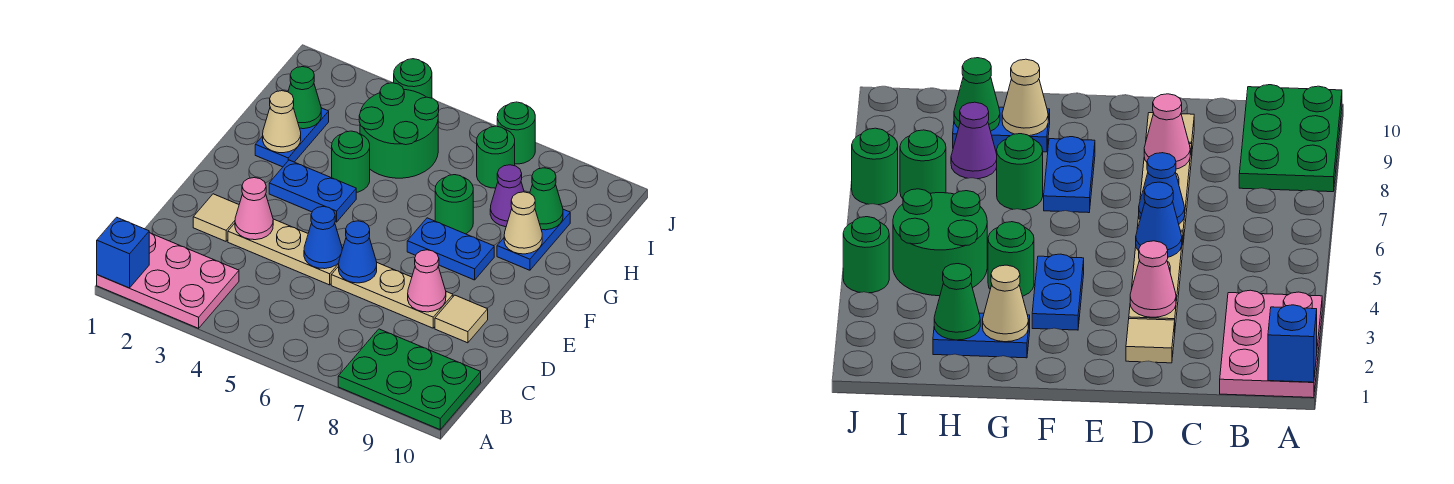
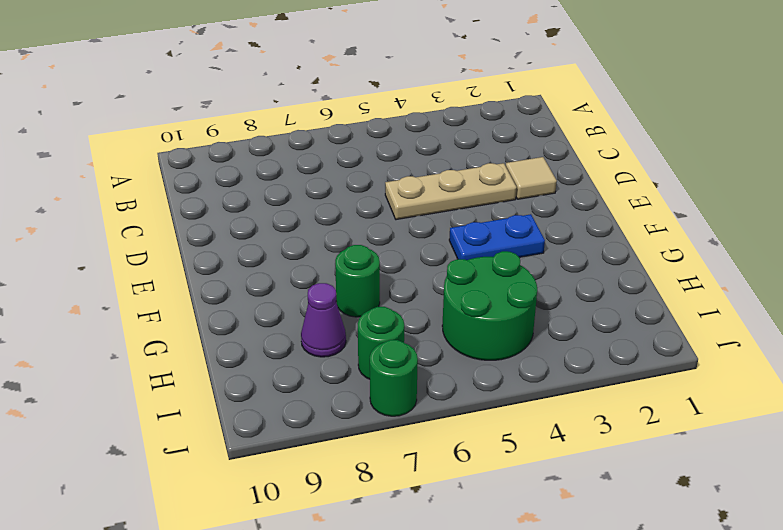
none -> pink plate A1:B3 level 1
none -> green plate A8:B10 level 1
none -> tan plate D6:D8 level 1

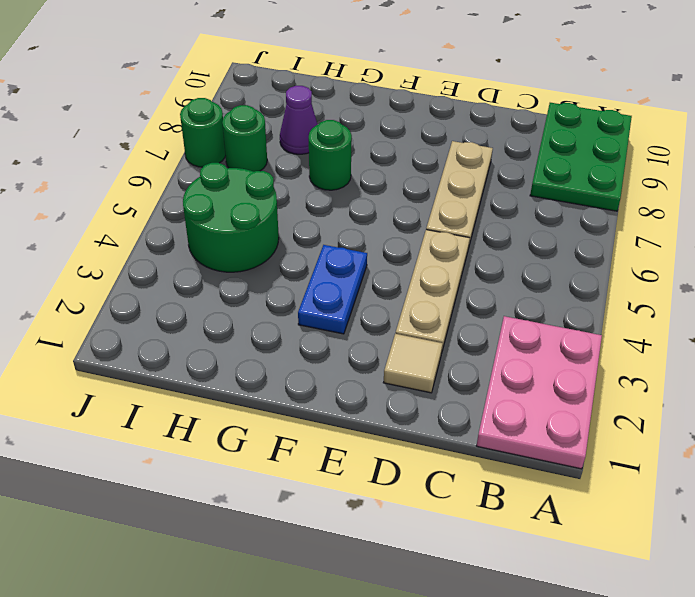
none -> tan tile D9 level 1
none -> blue plate F7:F8 level 1
none -> blue plate G2:H2 level 1

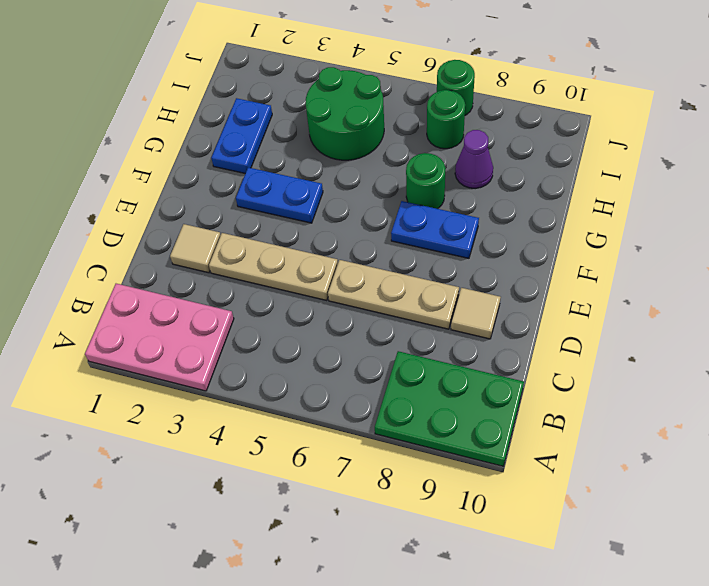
none -> green round brick G4 level 1
none -> blue plate G9:H9 level 1
none -> green round brick J4 level 1

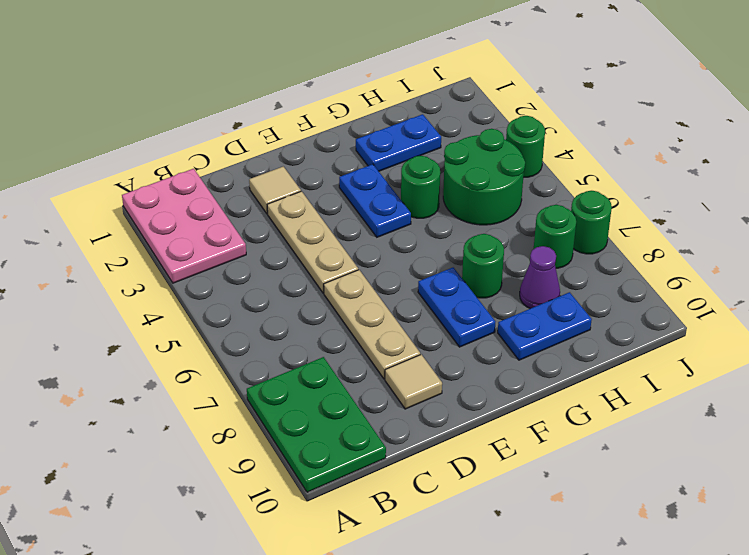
none -> blue brick A1 level 2
none -> pink cone D3 level 2
none -> blue cone D5 level 2

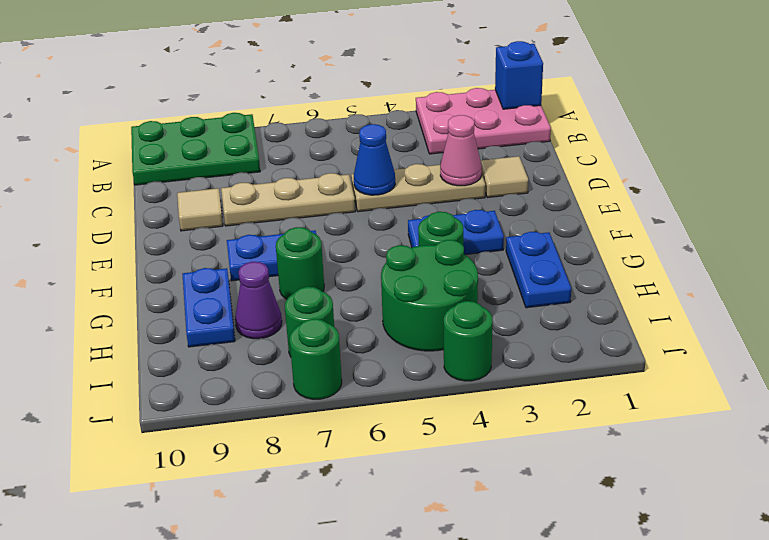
none -> blue cone D6 level 2
none -> pink cone D8 level 2
none -> tan cone G2 level 2

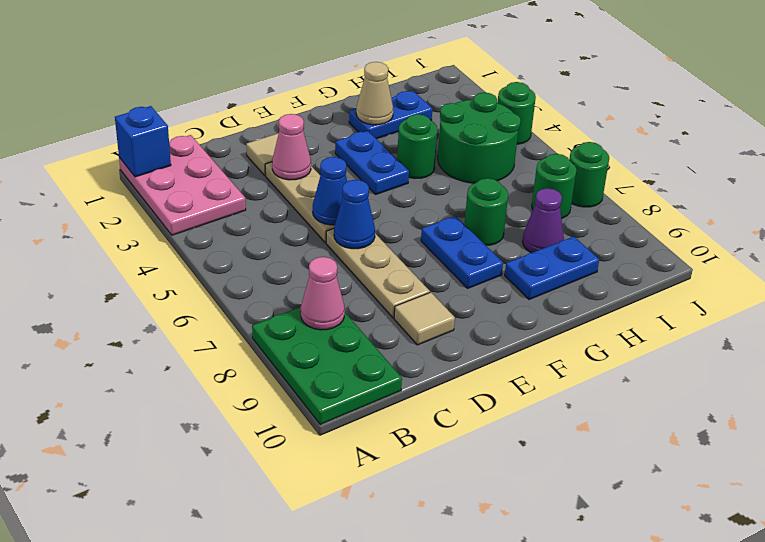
pink cone B8 level 2 -> pink cone D8 level 2
none -> tan cone G9 level 2
none -> green cone H2 level 2
none -> green cone H9 level 2

